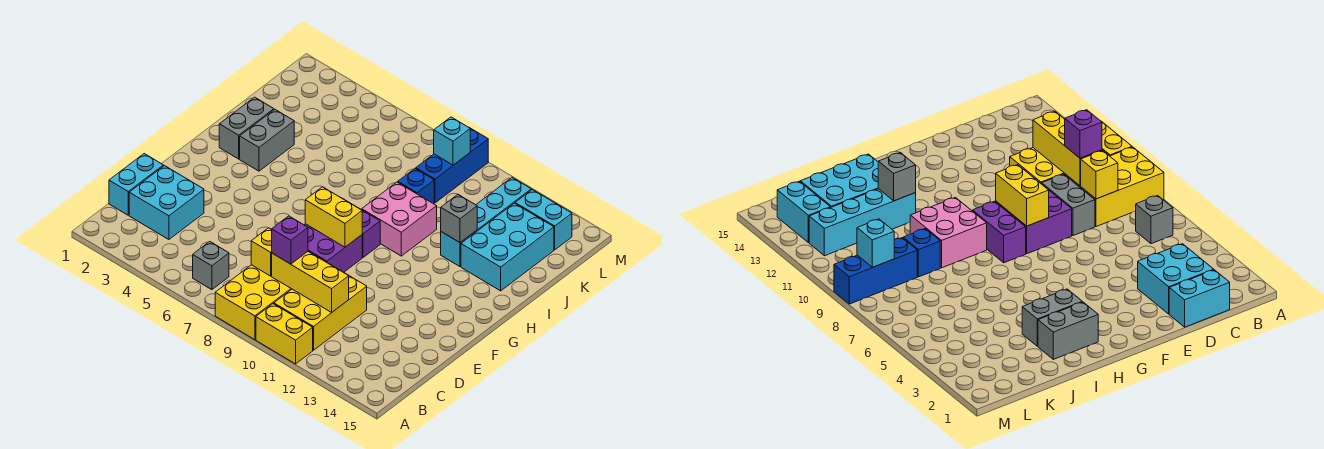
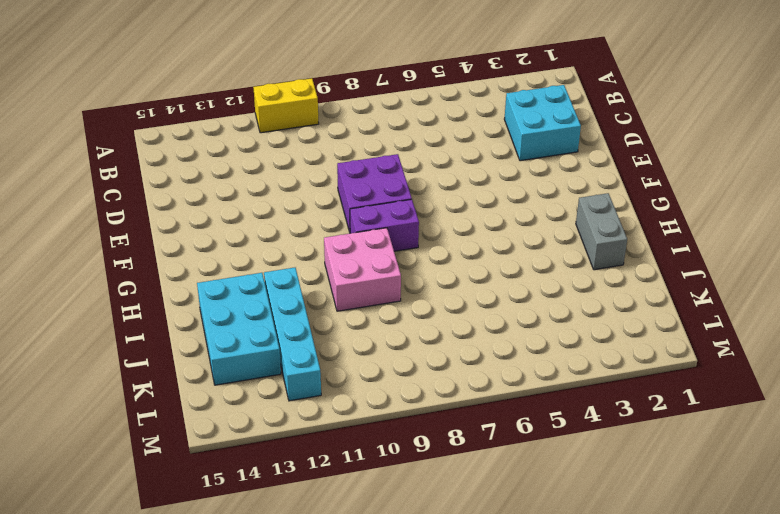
none -> yellow brick A8:C9 level 1
none -> grey brick B6 level 1
none -> yellow brick B10:D11 level 1

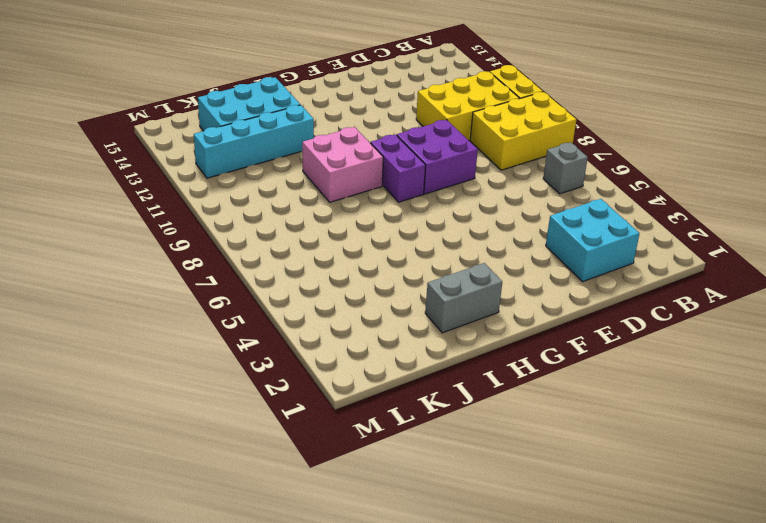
none -> cyan brick C1:D1 level 1
none -> grey brick D8:D9 level 1
none -> grey brick H3:I3 level 1

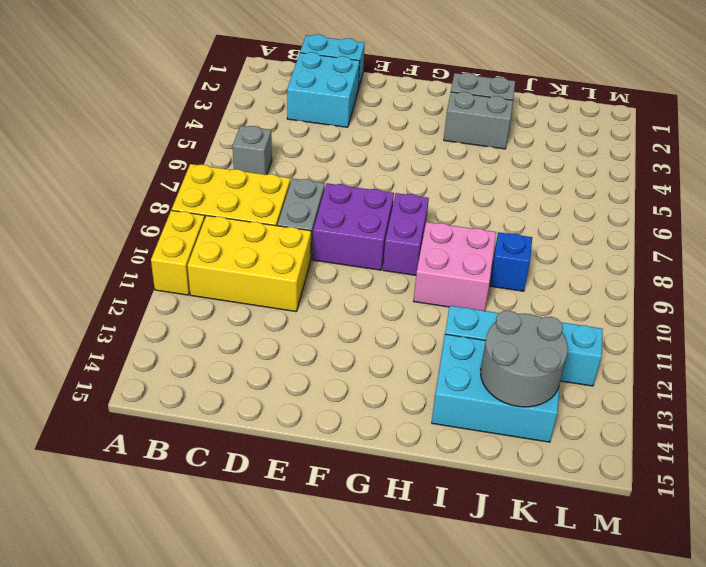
grey round brick J13:K14 level 2 -> none
none -> blue brick K9:M9 level 1
none -> cyan brick L13:L14 level 1
none -> yellow brick C8 level 2

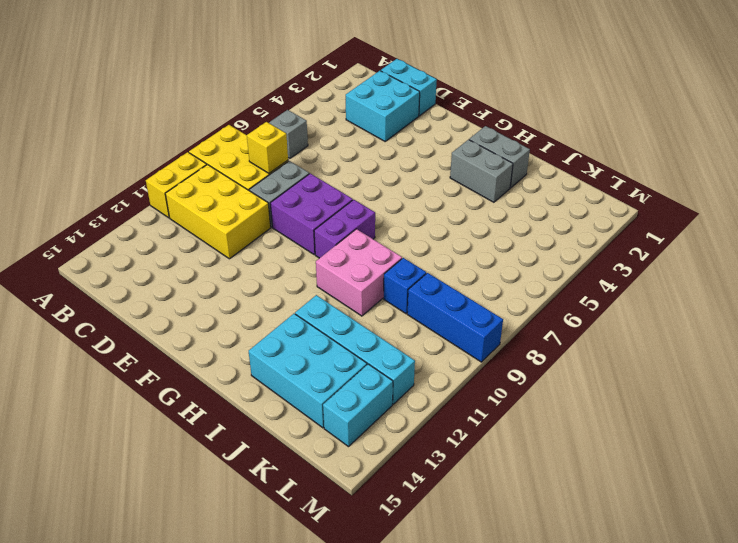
none -> yellow brick C9:C11 level 2
none -> yellow brick F8:F9 level 2
none -> grey brick I12 level 2

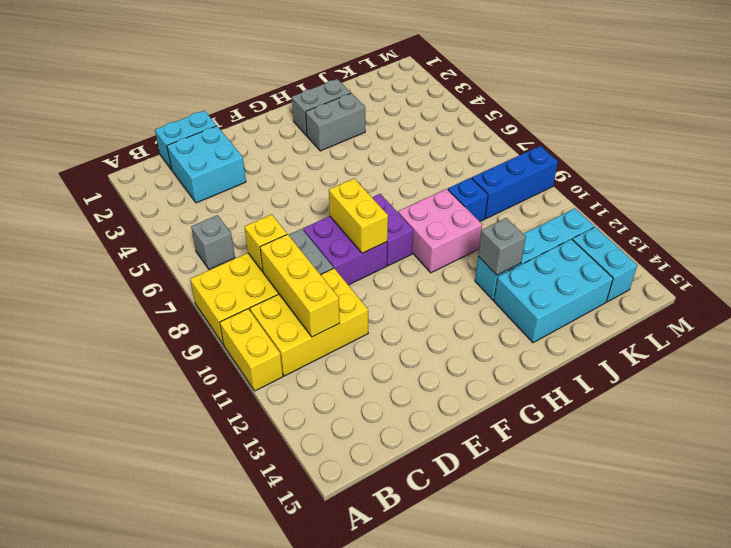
none -> cyan brick L9 level 2
none -> purple brick C9 level 3

